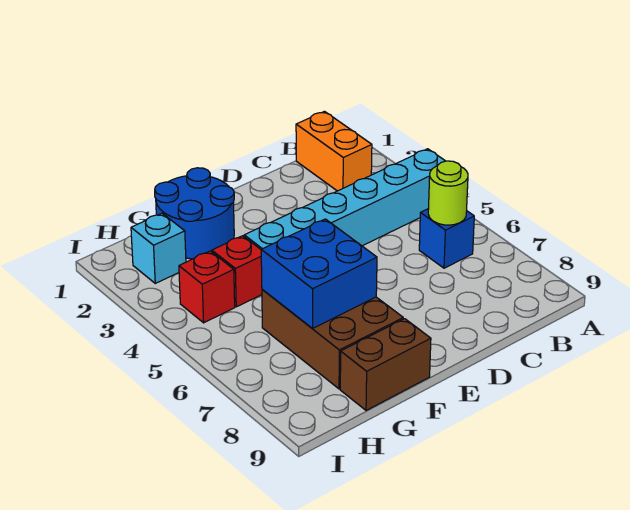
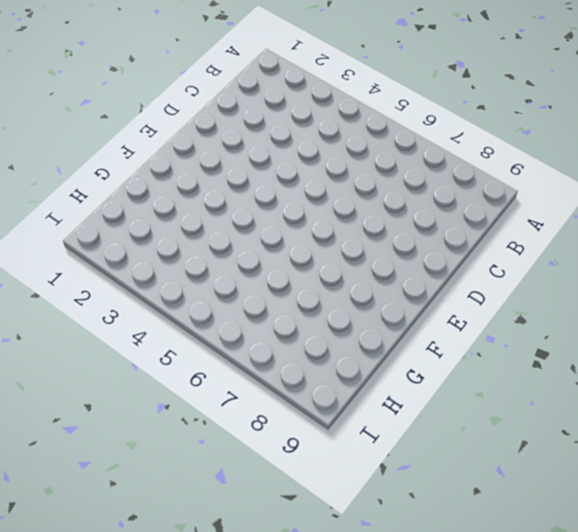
none -> cyan brick A4:F4 level 1
none -> orange brick B1:B2 level 1

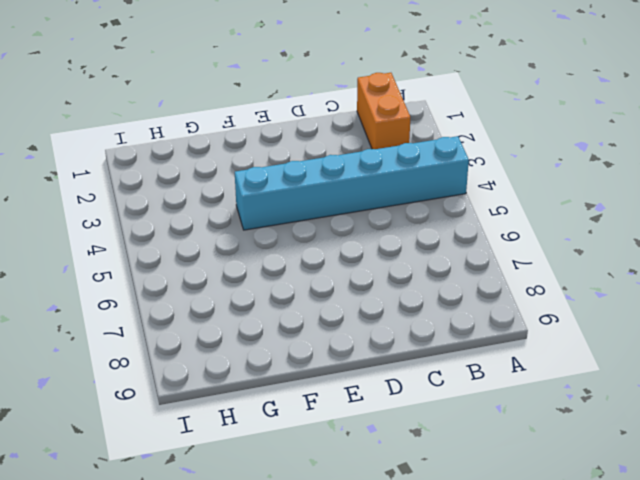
none -> blue brick B6 level 1
none -> blue round brick F1:G2 level 1

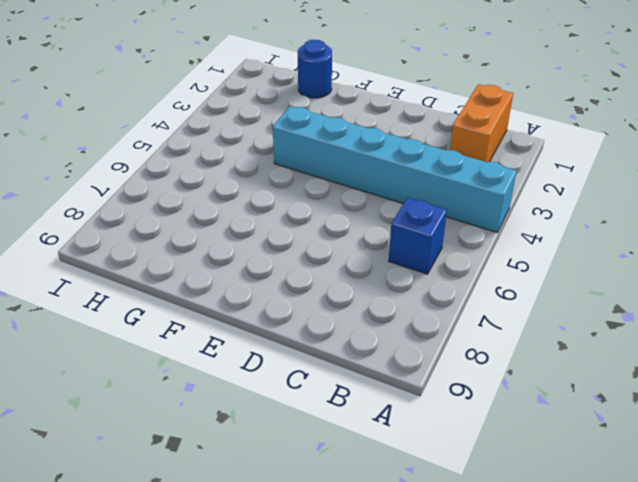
blue round brick G1 level 1 -> blue round brick F1:G2 level 1
none -> brown brick F6:G8 level 1
none -> brown brick F9:G9 level 1

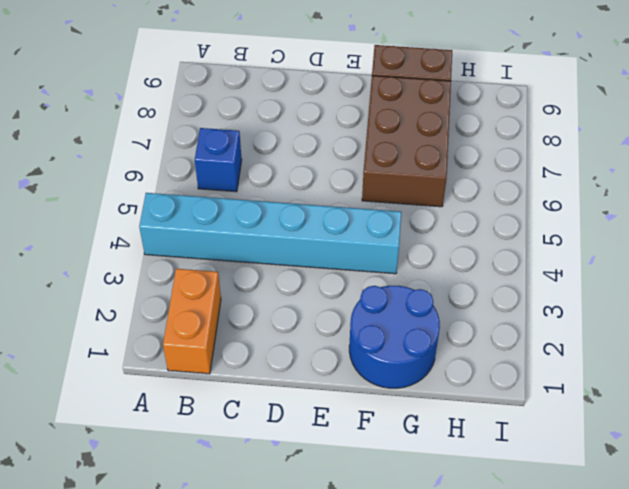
none -> red brick G4 level 1
none -> cyan brick H2 level 1

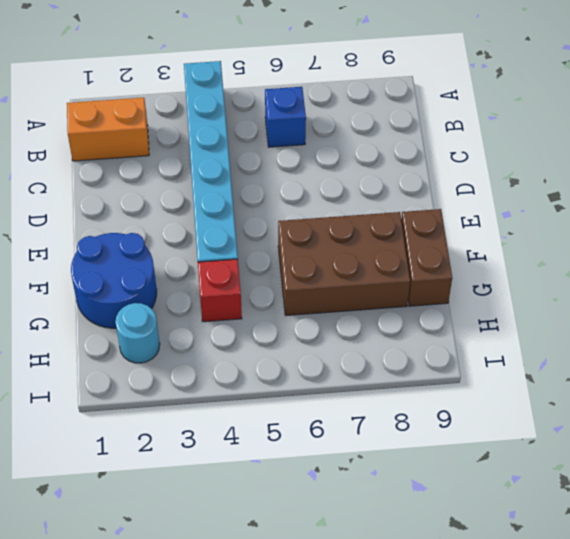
cyan round brick H2 level 1 -> cyan brick H2 level 1
none -> red brick H4 level 1
none -> lime round brick B6 level 2

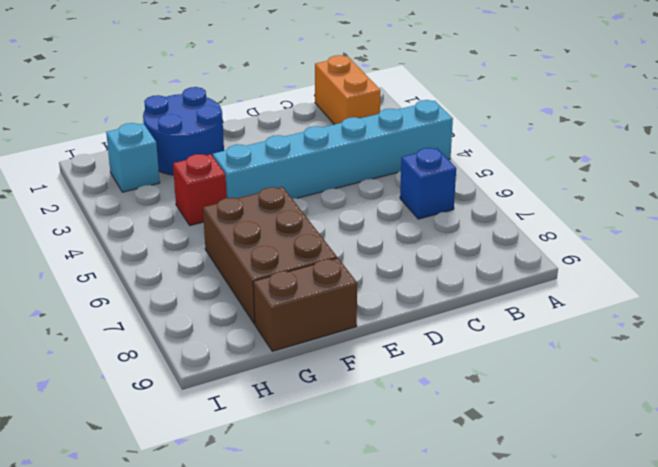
none -> red brick H4 level 1
none -> lime round brick B6 level 2

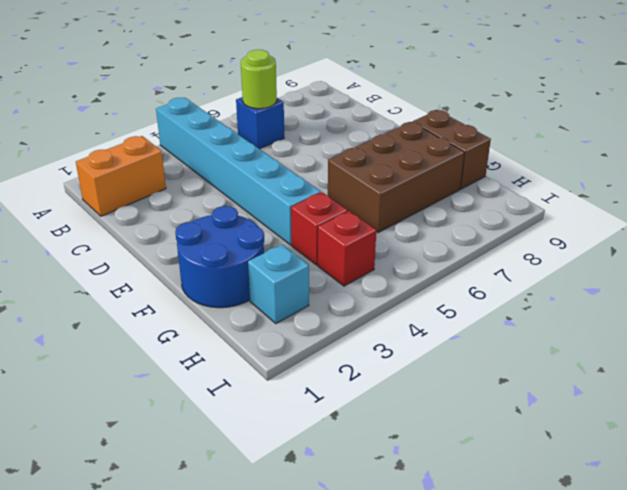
none -> blue brick F6:G7 level 2

